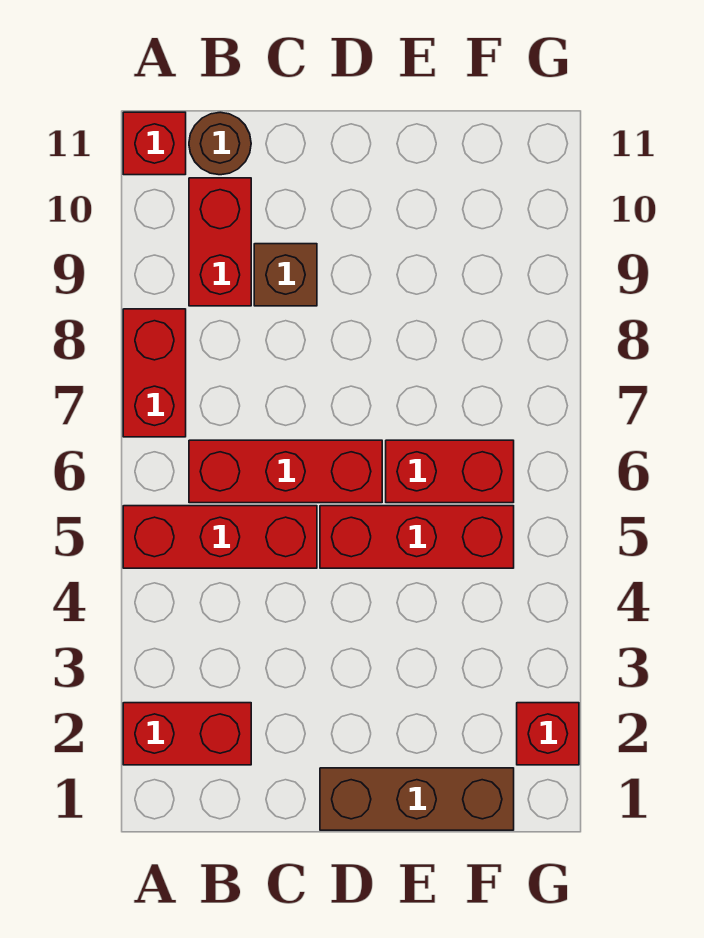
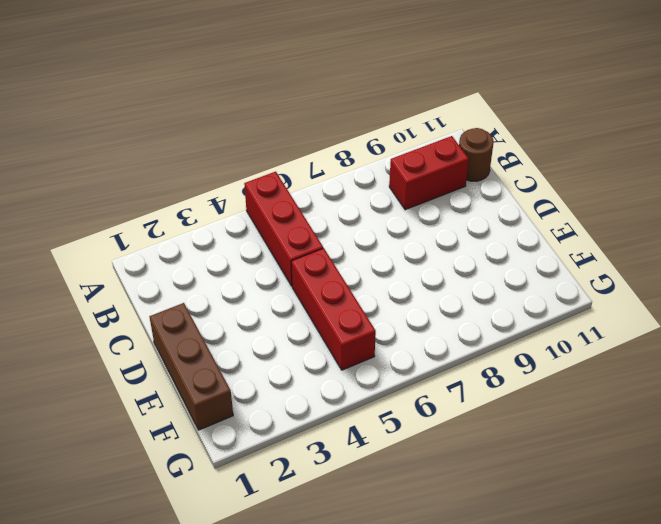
none -> red brick A2:B2 level 1
none -> red brick A7:A8 level 1
none -> red brick A11 level 1

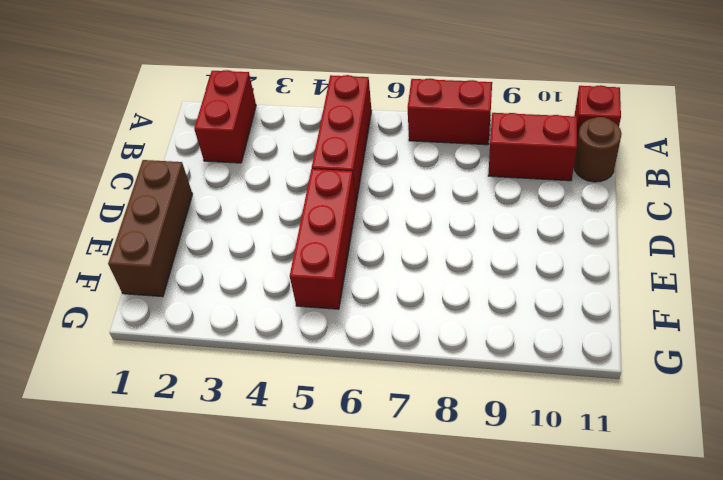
none -> red brick B6:D6 level 1
none -> brown brick C9 level 1
none -> red brick E6:F6 level 1

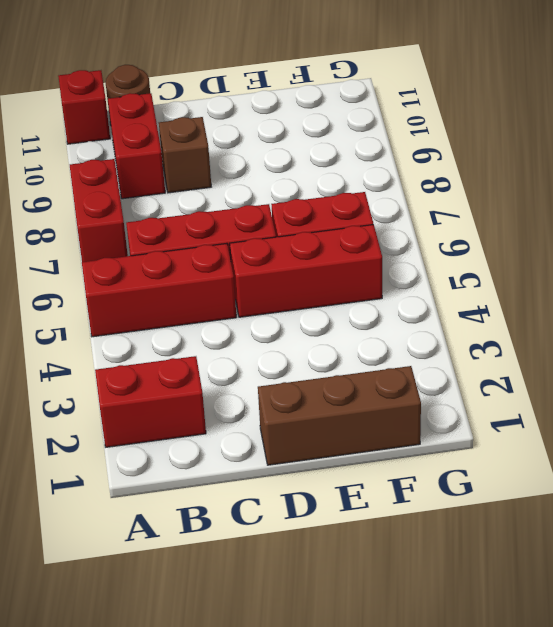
none -> red brick G2 level 1

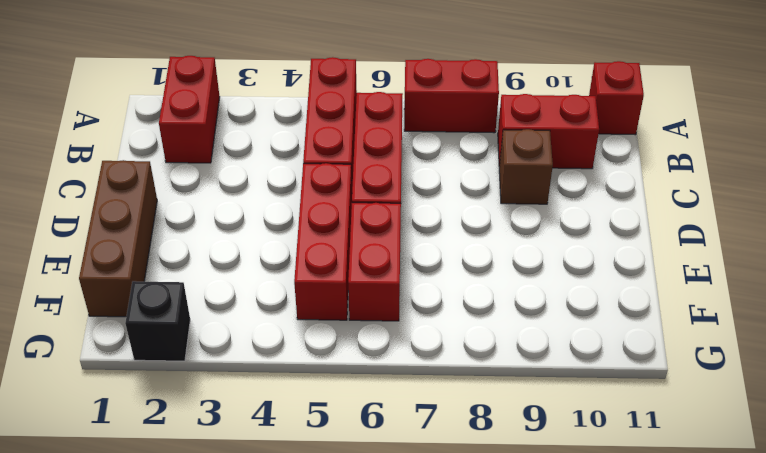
black brick G2 level 1 -> red brick G2 level 1
none -> brown round brick B11 level 1

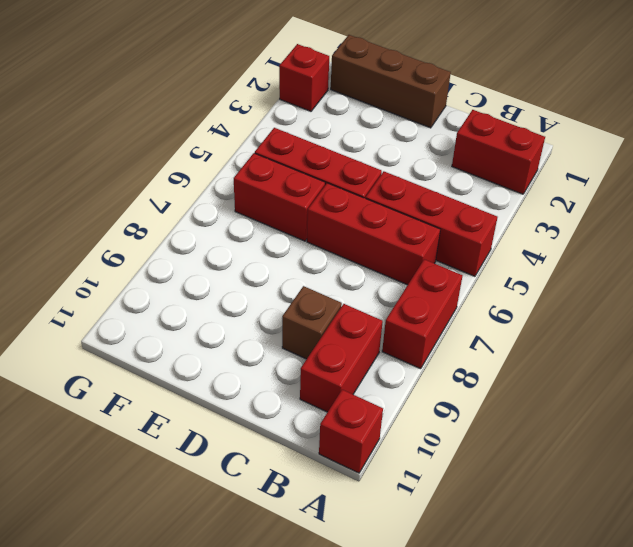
none -> brown round brick B11 level 1

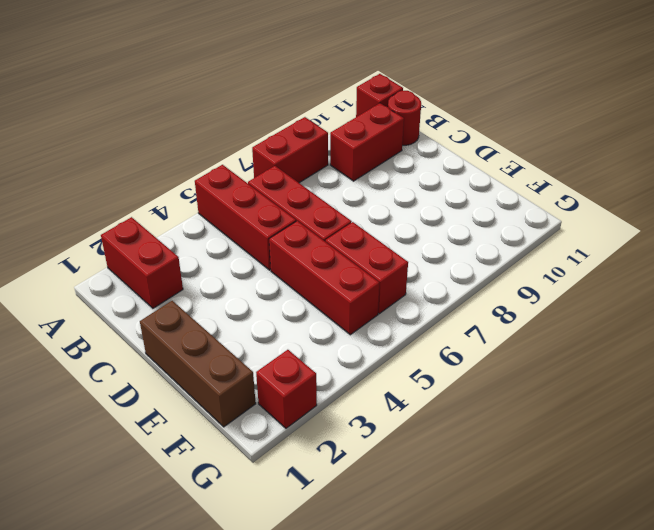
red round brick B11 level 1 -> brown round brick B11 level 1
none -> brown brick C9 level 1

